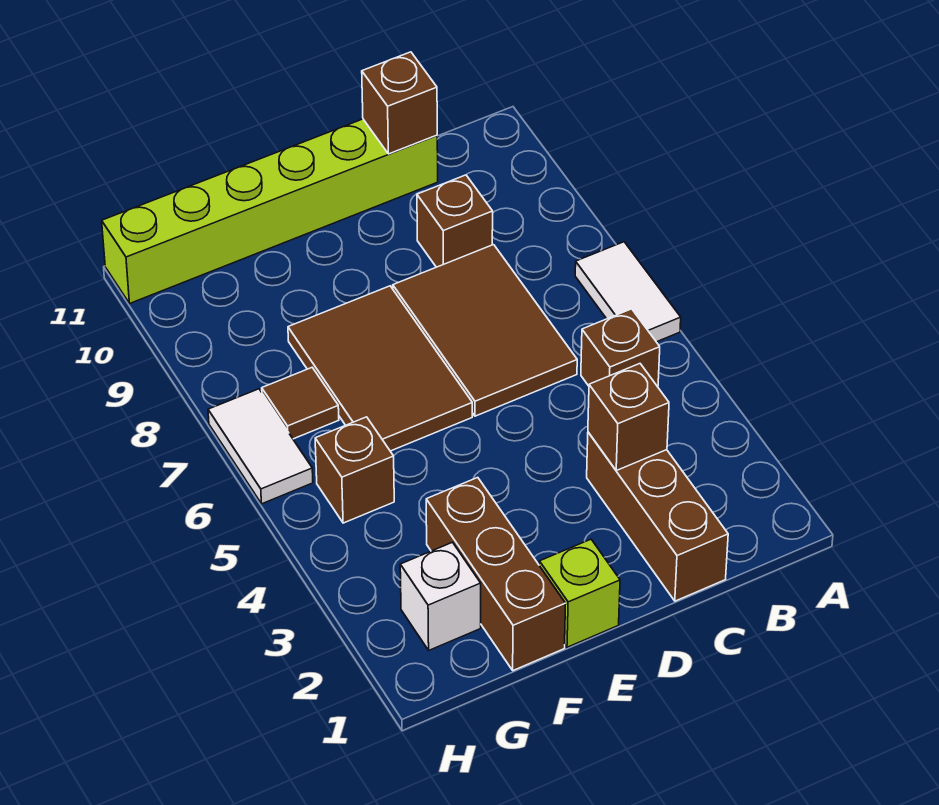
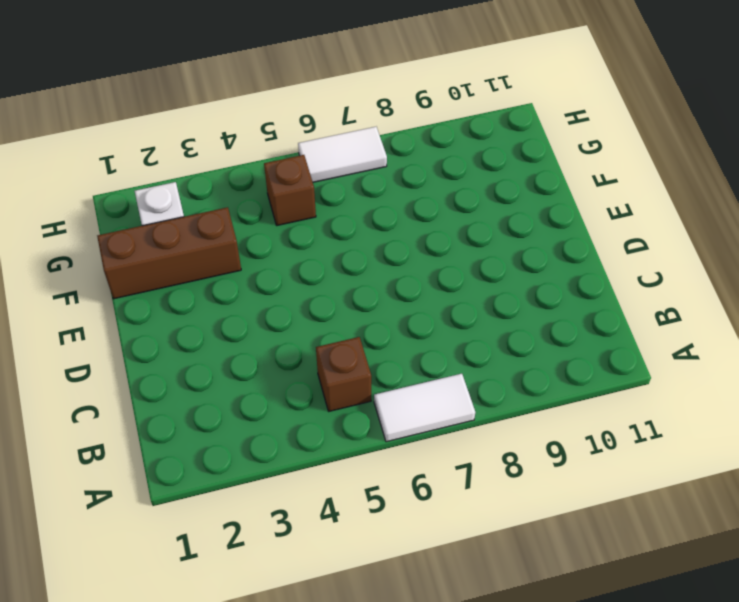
none -> brown brick C1:C3 level 1
none -> brown tile C6:D8 level 1
none -> brown brick C9 level 1

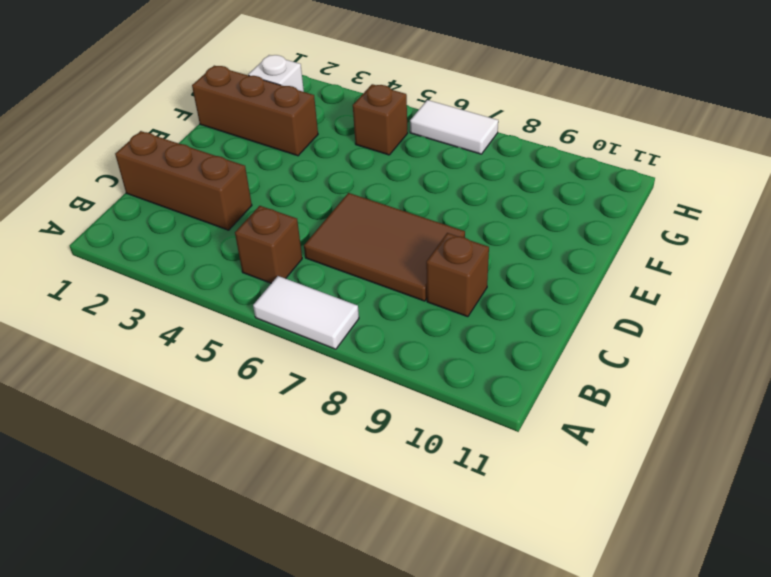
none -> lime brick C11:H11 level 1
none -> lime brick E1 level 1
none -> brown tile E6:F8 level 1

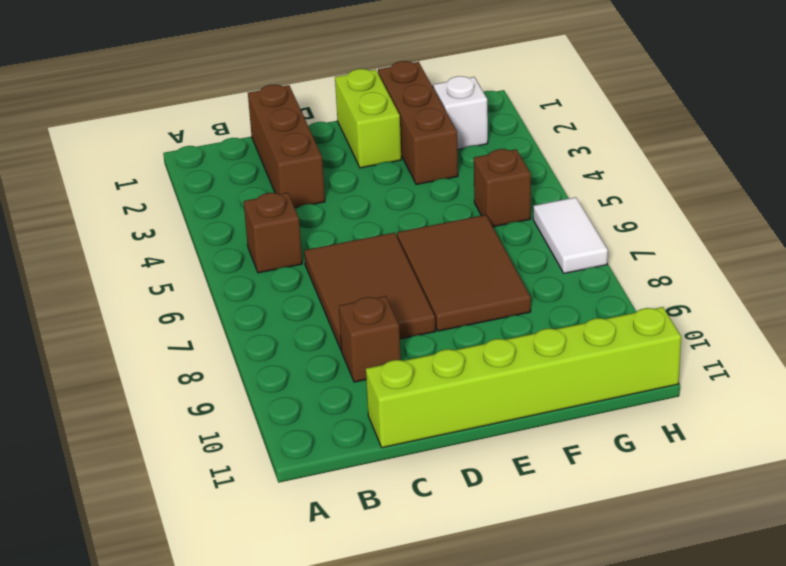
lime brick E1:E2 level 1 -> lime brick E1 level 1
none -> white tile A6:A7 level 1
none -> brown tile G7 level 1
none -> brown brick C3 level 2

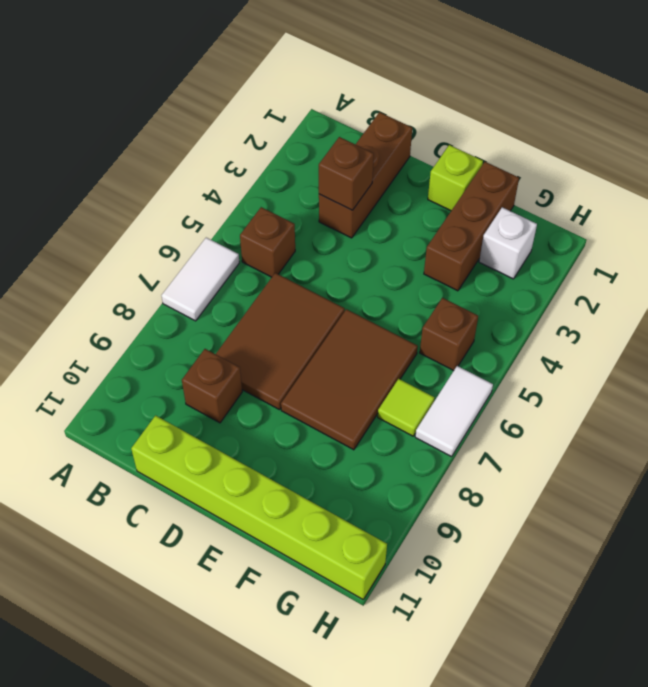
lime tile G7 level 1 -> brown tile G7 level 1
none -> brown brick C11 level 2

